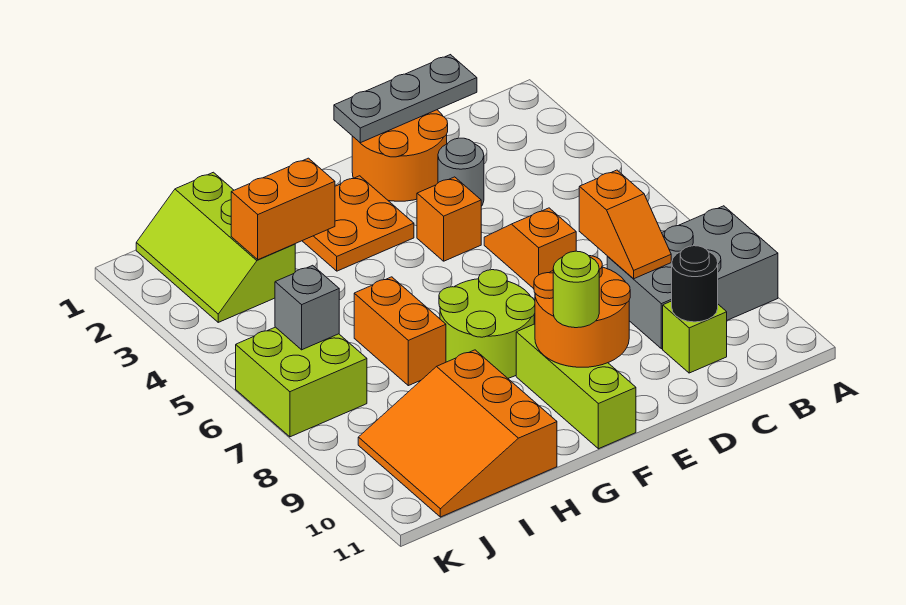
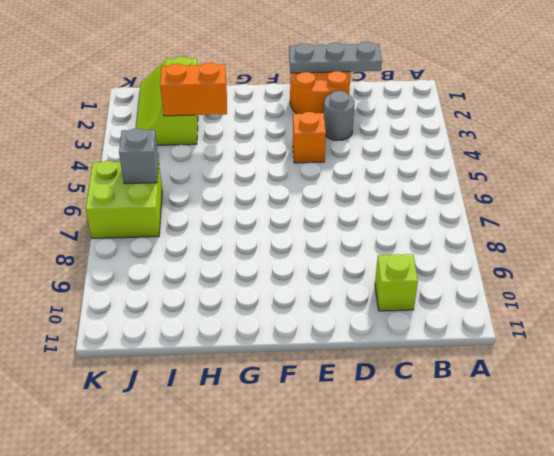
none -> grey brick A8:C9 level 1
none -> orange slope D5:D6 level 1 top 6
none -> orange plate F2:G3 level 1

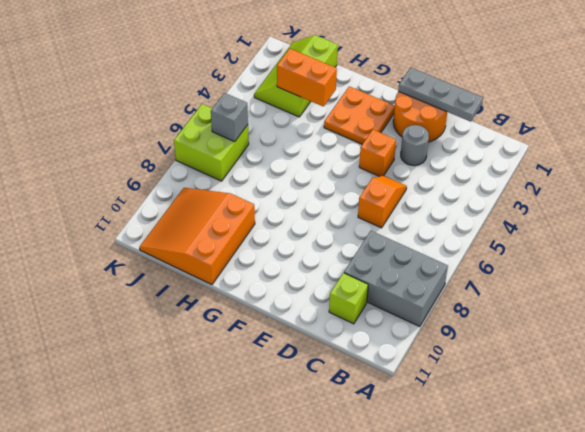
none -> lime round brick F7:G8 level 1
none -> lime brick F9:F11 level 1
none -> orange brick H6:H7 level 1

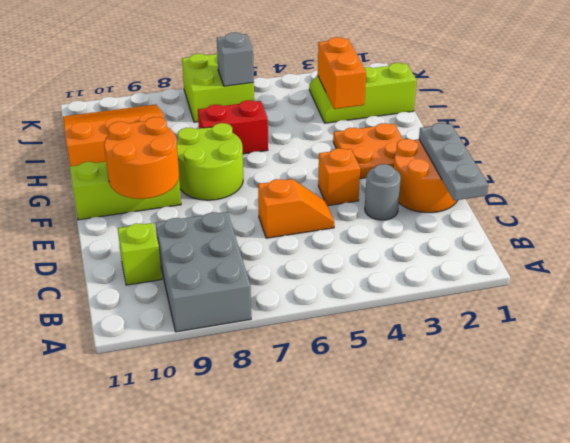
red brick H6:H7 level 1 -> orange brick H6:H7 level 1
none -> orange slope C7:C8 level 2 top 7
none -> black round brick C10 level 2
none -> lime round brick F10 level 3

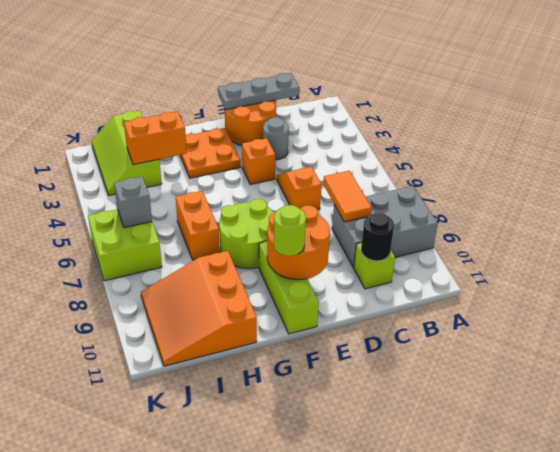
orange tile C7:C8 level 2 -> orange slope C7:C8 level 2 top 7

